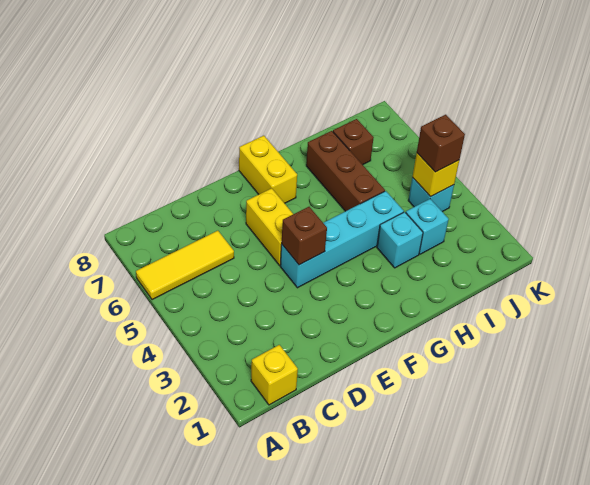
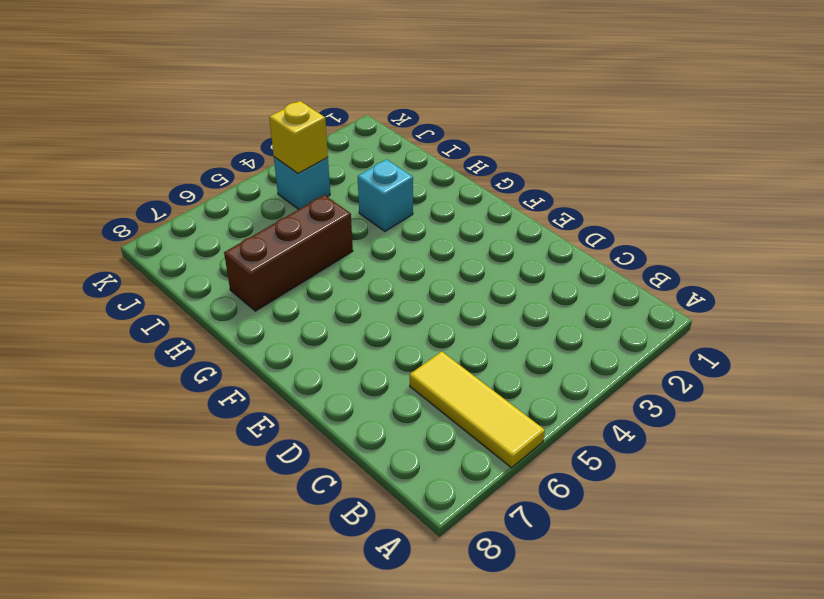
none -> yellow brick B1 level 1
none -> cyan brick E4:H4 level 1
none -> yellow brick E5:E6 level 1

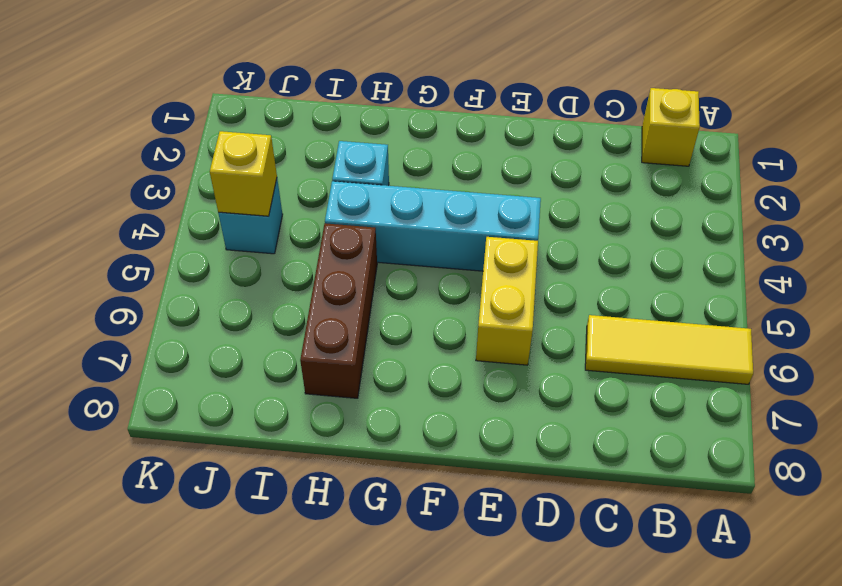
none -> yellow brick F7:F8 level 1
none -> cyan brick I3 level 1
none -> brown brick I7 level 1

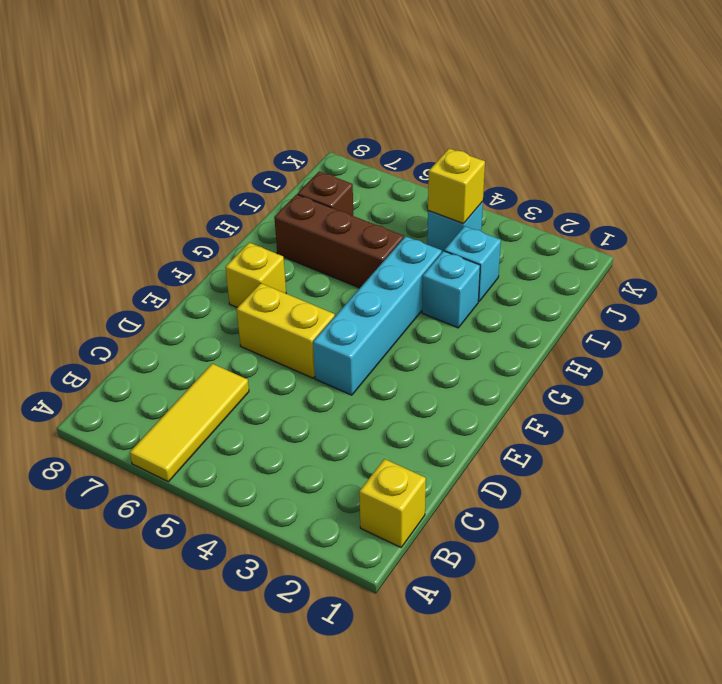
yellow brick F7 level 1 -> yellow brick F7:F8 level 1
none -> brown brick E4 level 2
none -> brown brick J4 level 3

